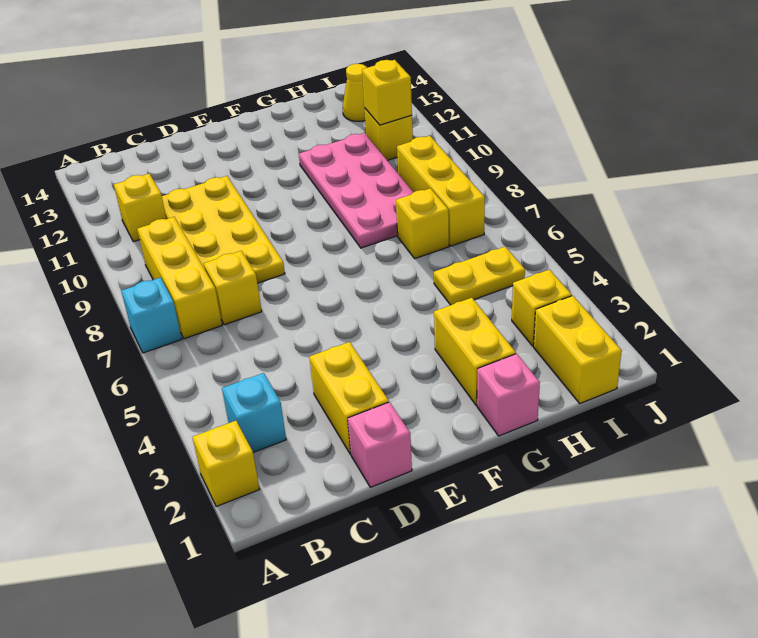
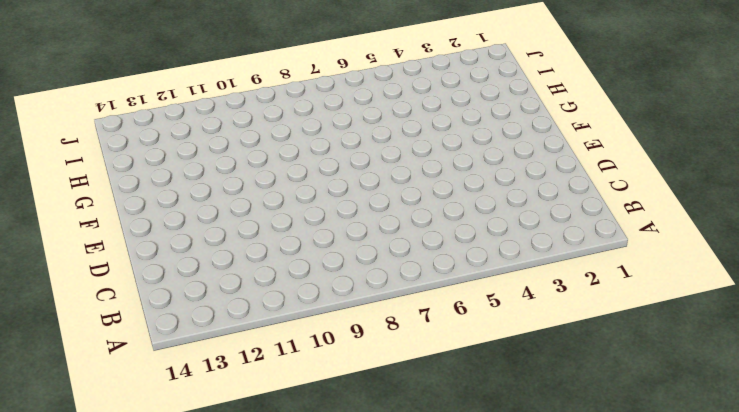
none -> yellow brick A2 level 1
none -> cyan brick A7 level 1
none -> cyan brick B3 level 1

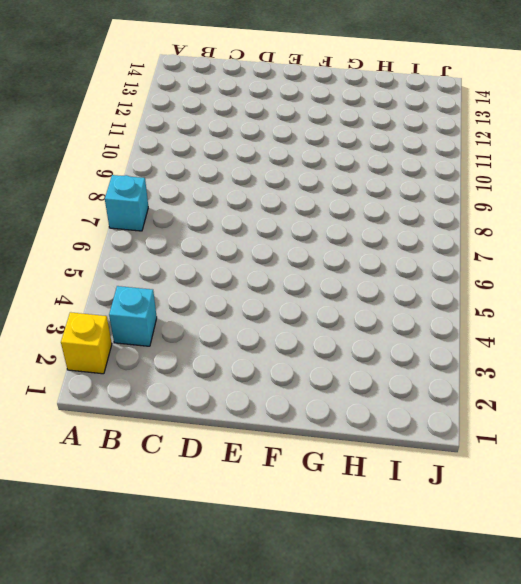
none -> yellow brick B7:B9 level 1
none -> yellow brick B11 level 1
none -> yellow brick C7 level 1

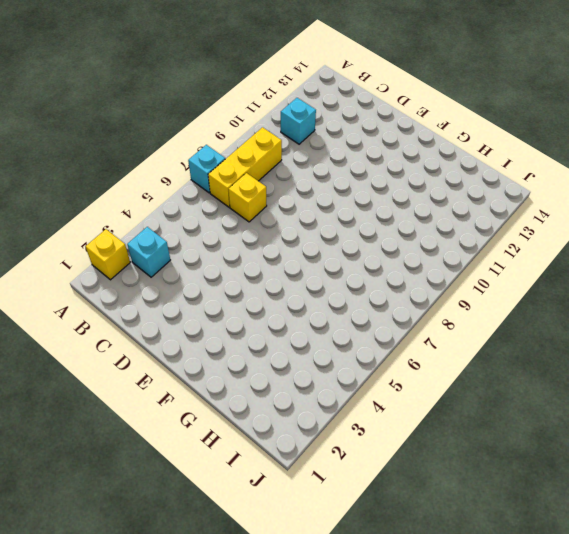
cyan brick B11 level 1 -> yellow brick B11 level 1
none -> yellow plate C8:D11 level 1
none -> pink brick D1 level 1
none -> yellow brick D2:D3 level 1

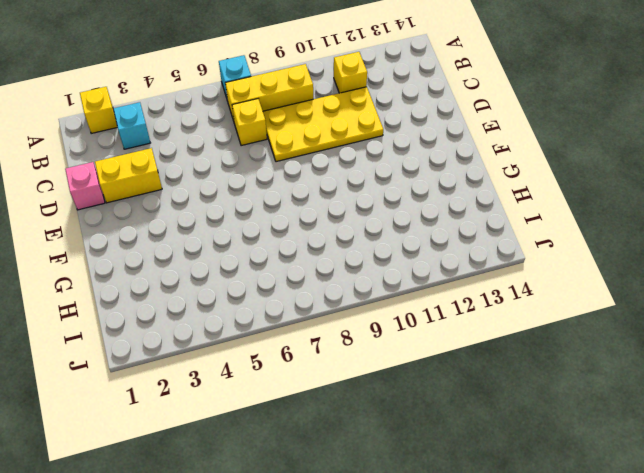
none -> pink brick G1 level 1
none -> yellow brick G2:G3 level 1
none -> pink plate G8:H11 level 1

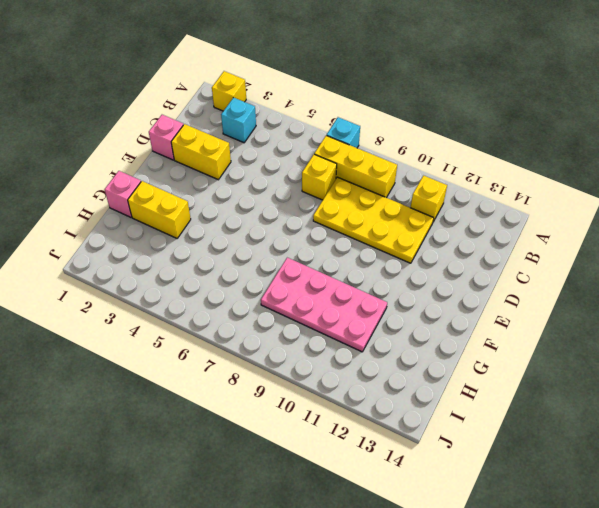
none -> yellow plate H5:I5 level 1
none -> yellow brick H7 level 1
none -> yellow brick I1:I2 level 1

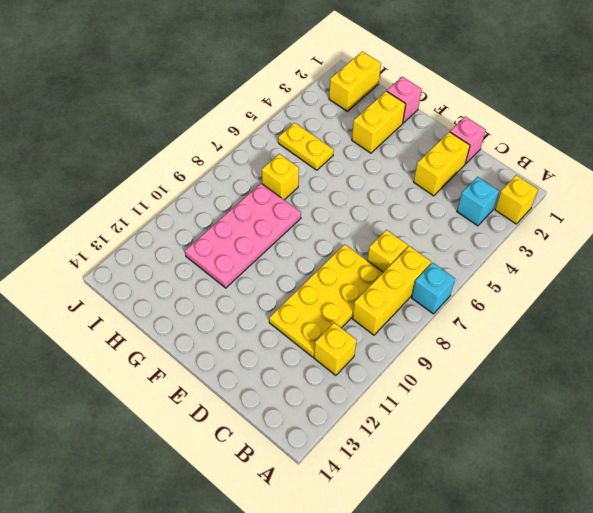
none -> yellow brick I3 level 1
none -> yellow brick I7:I9 level 1
none -> yellow brick I11 level 1

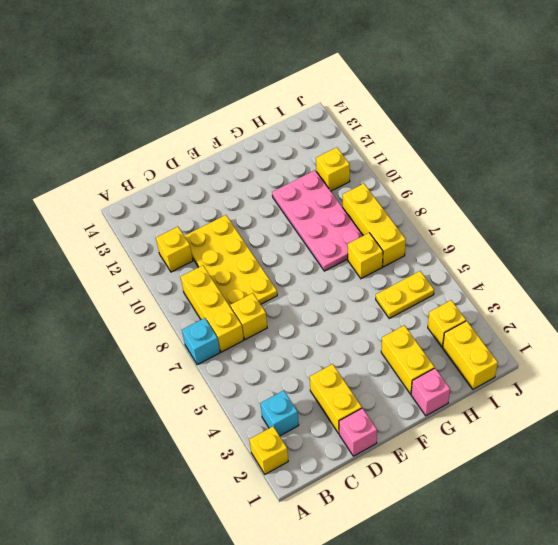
none -> yellow cone I13 level 1
none -> yellow brick I11 level 2

